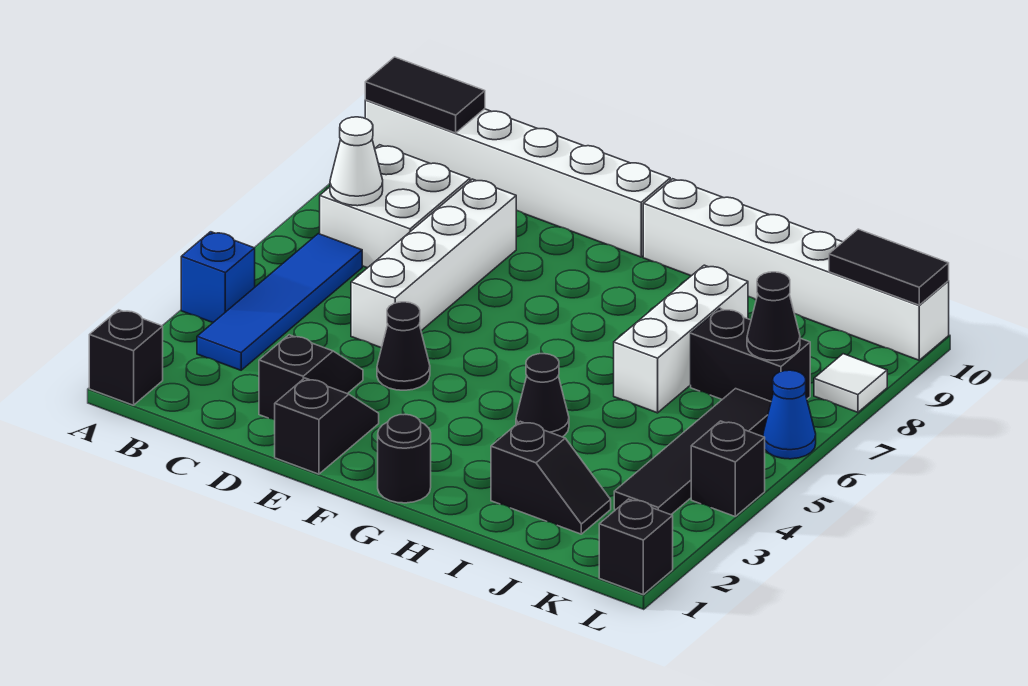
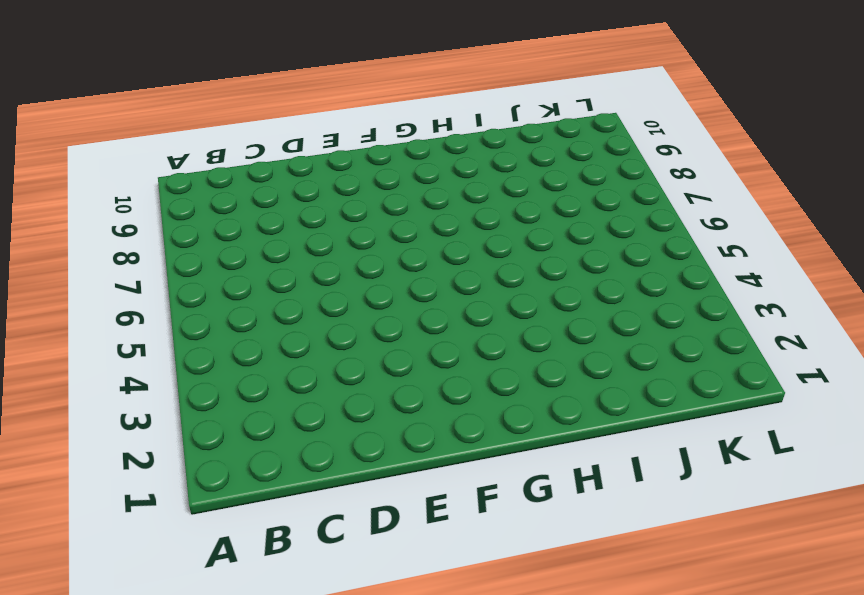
none -> black brick A1 level 1
none -> blue brick A4 level 1
none -> white brick A10:F10 level 1

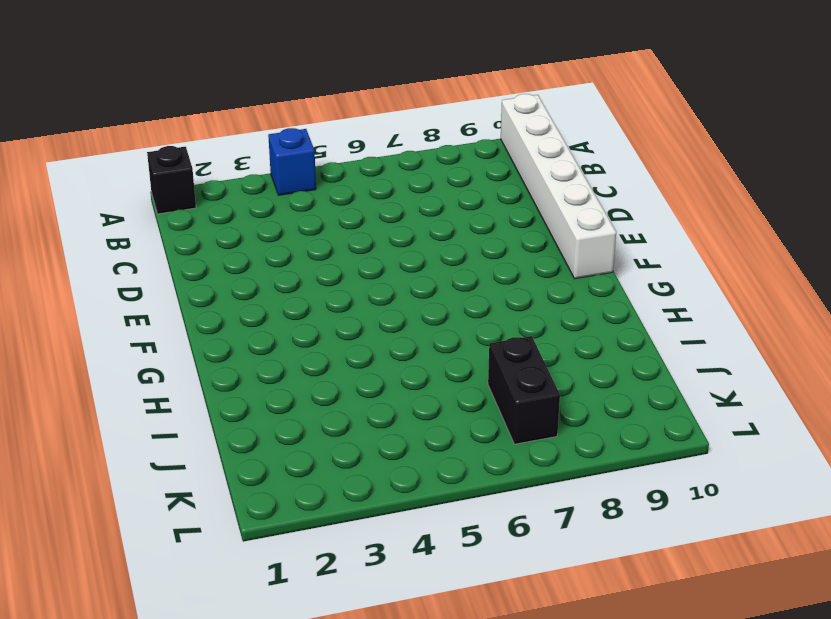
none -> blue tile B3:B6 level 1
none -> white brick B7:C8 level 1
none -> black slope D2:D3 level 1 top 2

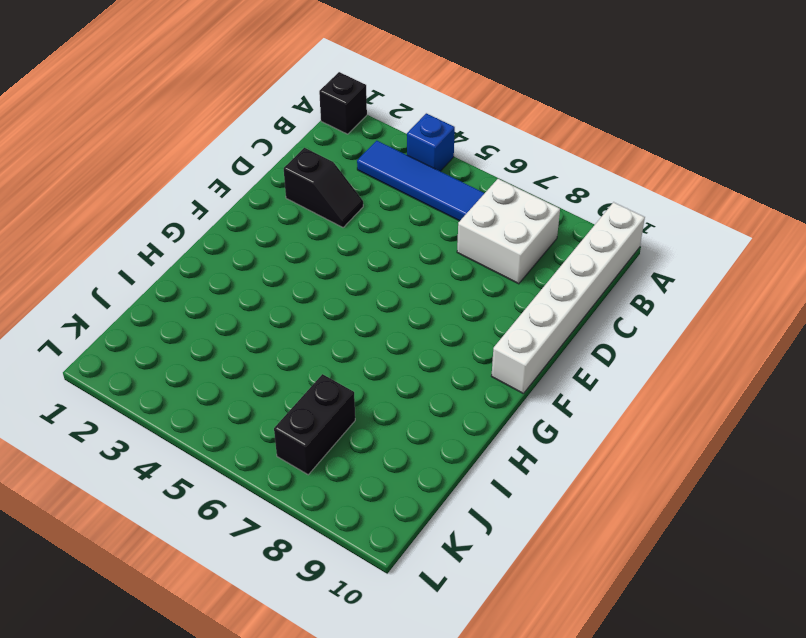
none -> white brick D5:D8 level 1
none -> black slope E1:E2 level 1 top 1
none -> black cone E4 level 1

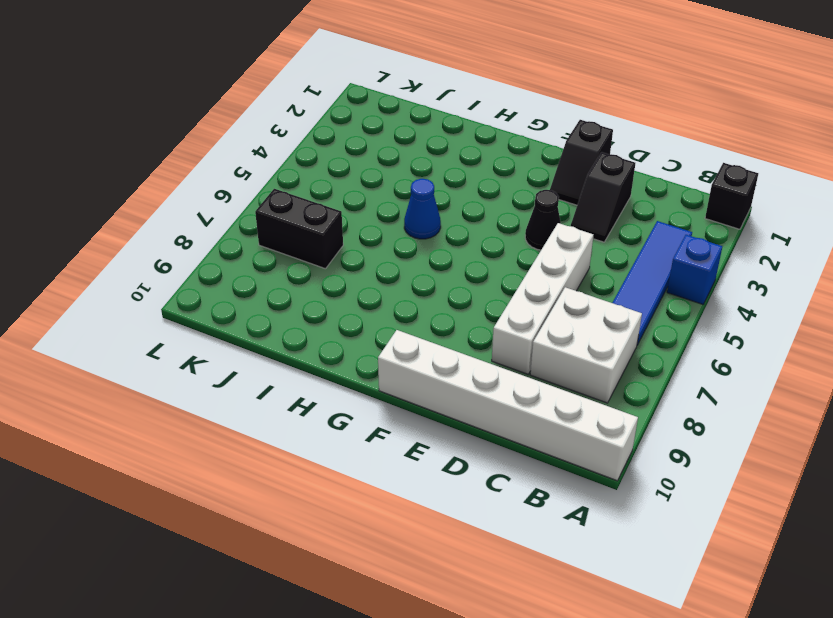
blue cone H5 level 1 -> blue cone L6 level 1
none -> black round brick G1 level 1
none -> white brick G10:L10 level 1
none -> black cone H4 level 1

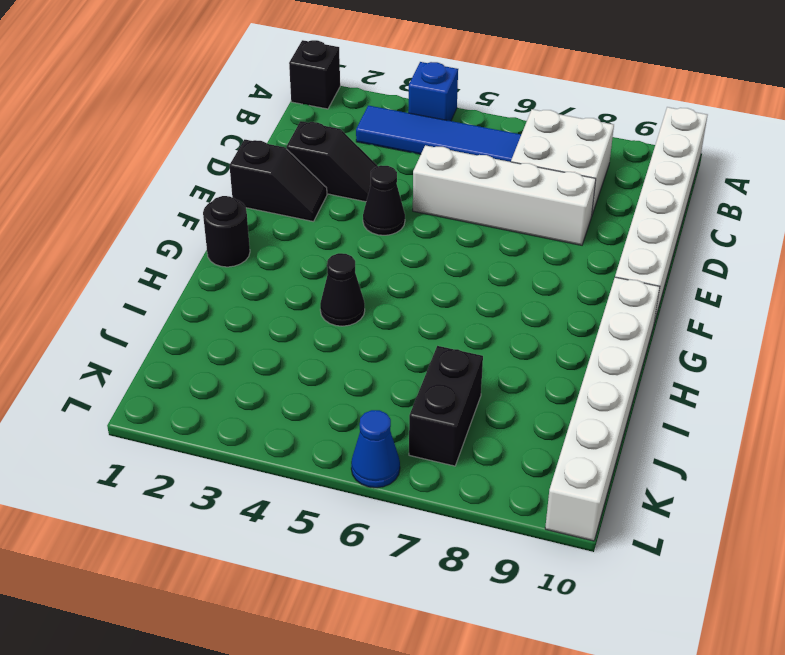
none -> black slope I2:J2 level 1 top I
none -> white brick I6:I8 level 1
none -> black tile K3:K6 level 1

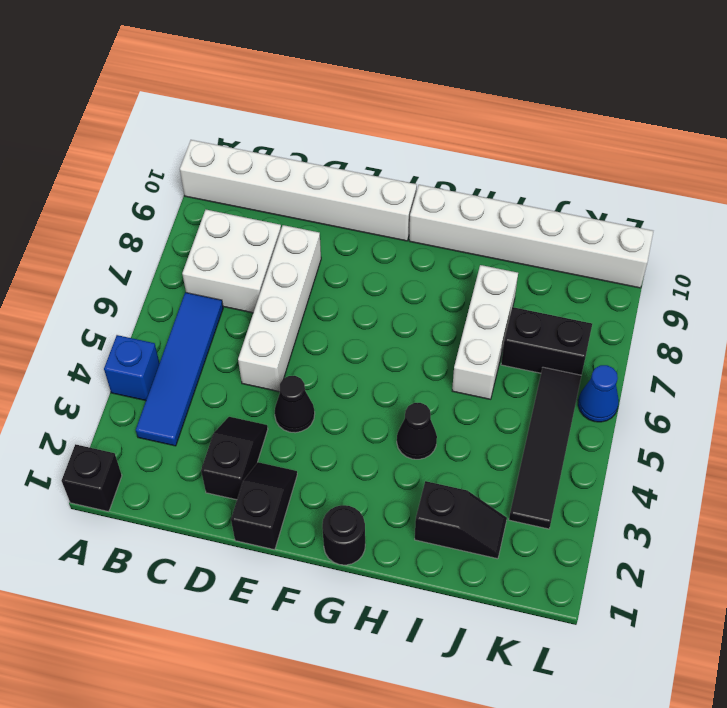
none -> black brick L1 level 1
none -> black brick L4 level 1
none -> white tile L8 level 1

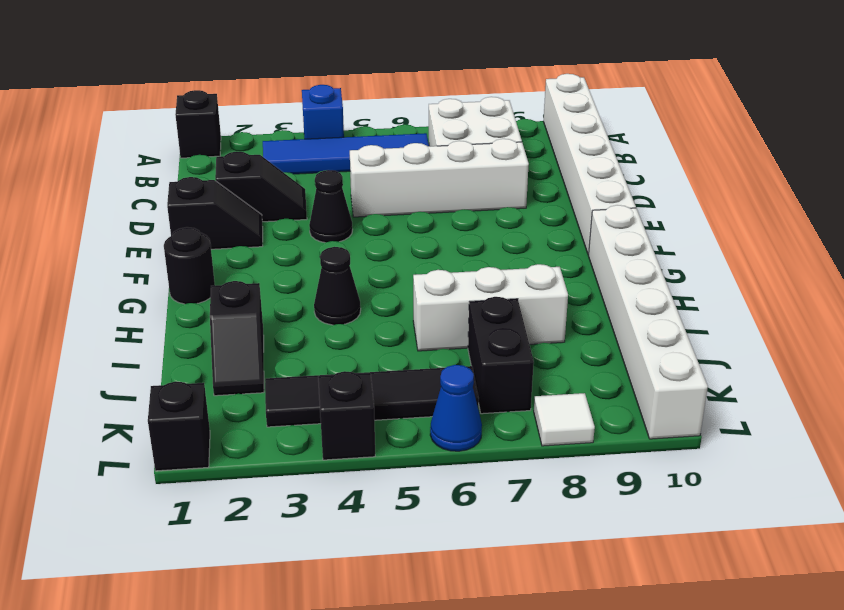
none -> black tile A10:B10 level 2
none -> white cone B7 level 2
none -> black cone K7 level 2

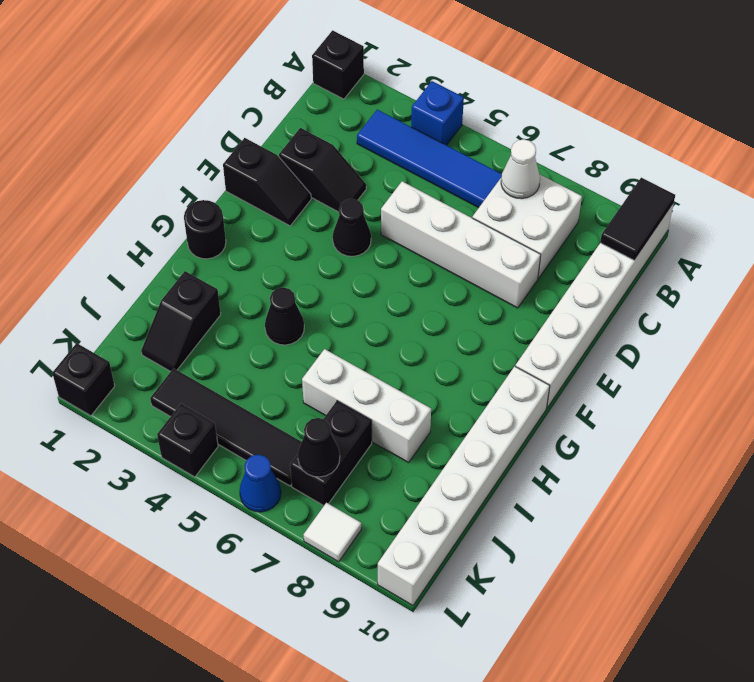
none -> black tile K10:L10 level 2

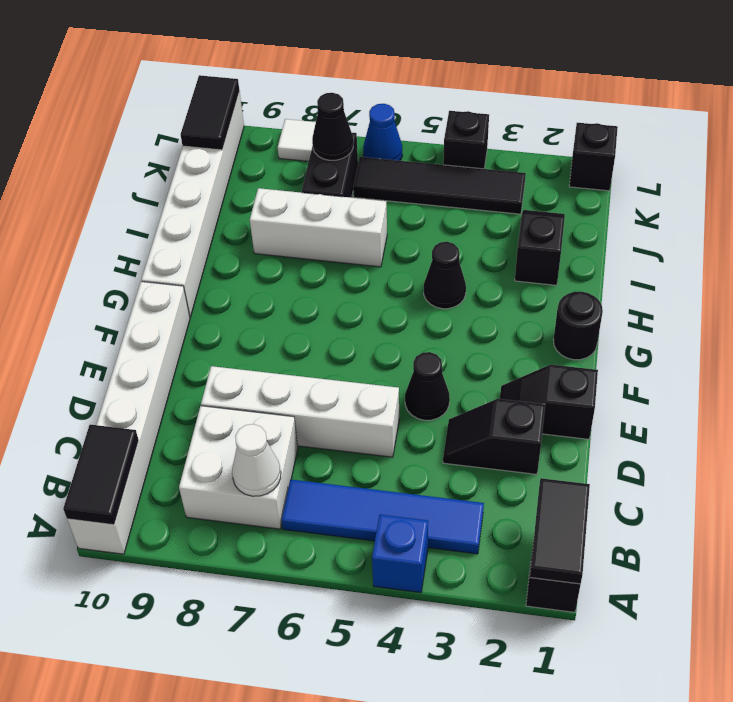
black tile A1:B1 level 2 -> none

